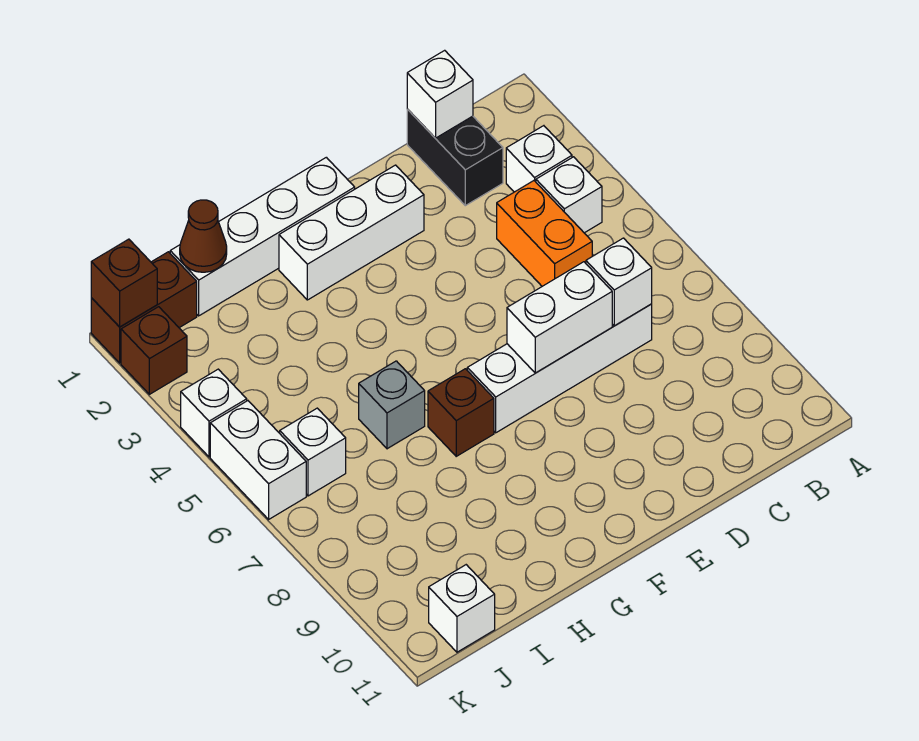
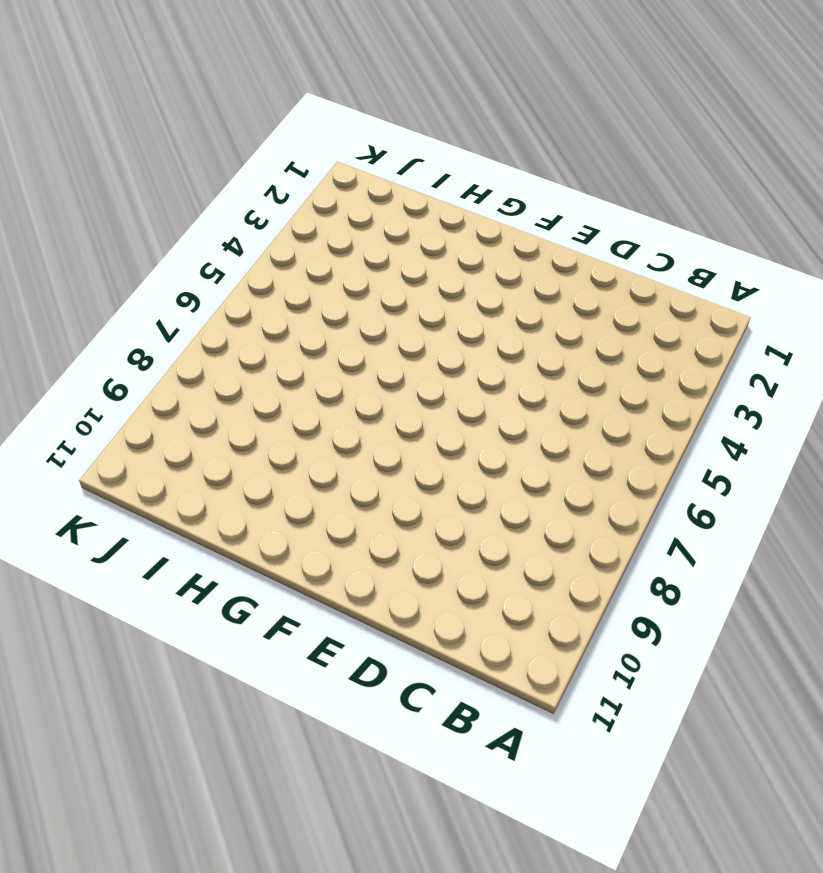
none -> white brick B3 level 1
none -> white brick B4 level 1
none -> black brick C1:C2 level 1

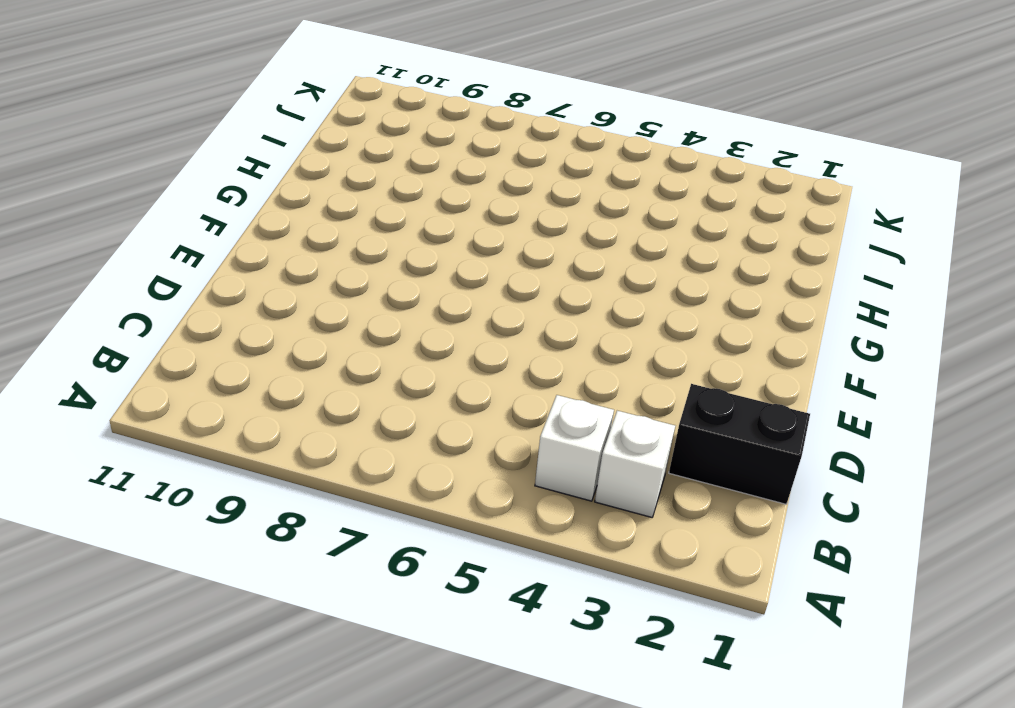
none -> orange brick C4:C5 level 1
none -> white brick C7:F7 level 1
none -> white brick E2:G2 level 1

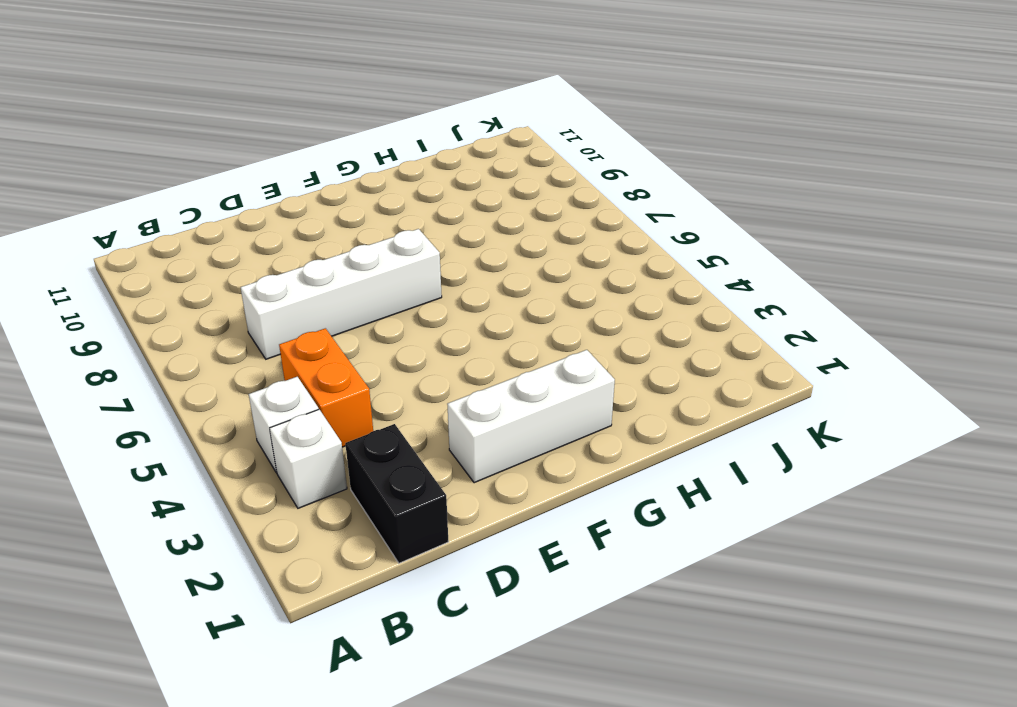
none -> white brick F1:I1 level 1
none -> brown brick G7 level 1
none -> grey brick H6 level 1

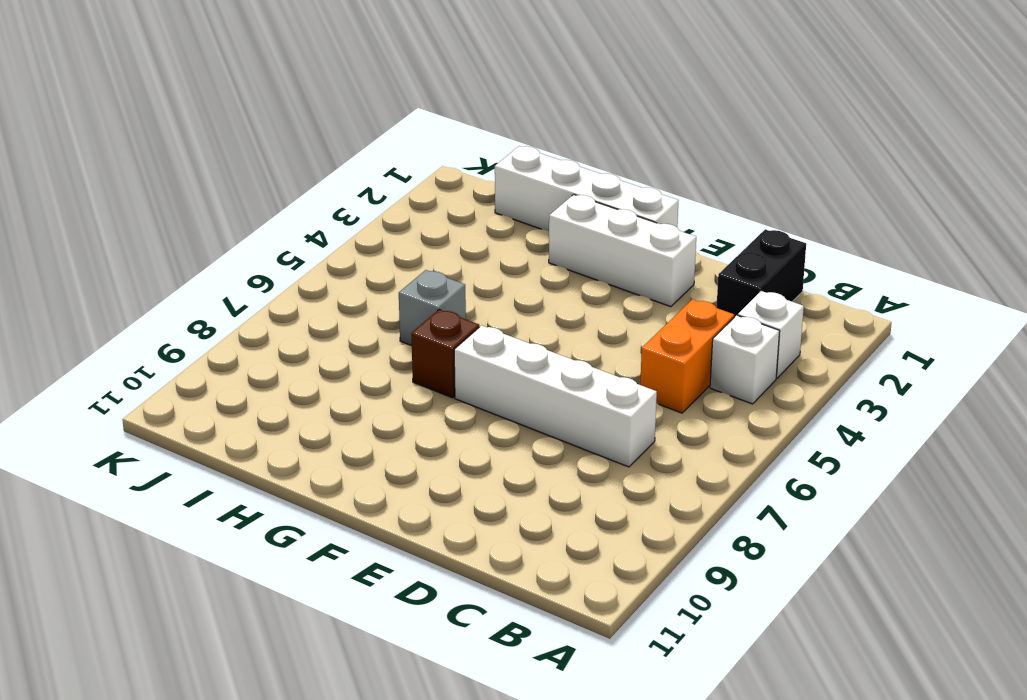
none -> brown brick J1:K1 level 1
none -> white brick J6 level 1
none -> white brick J11 level 1

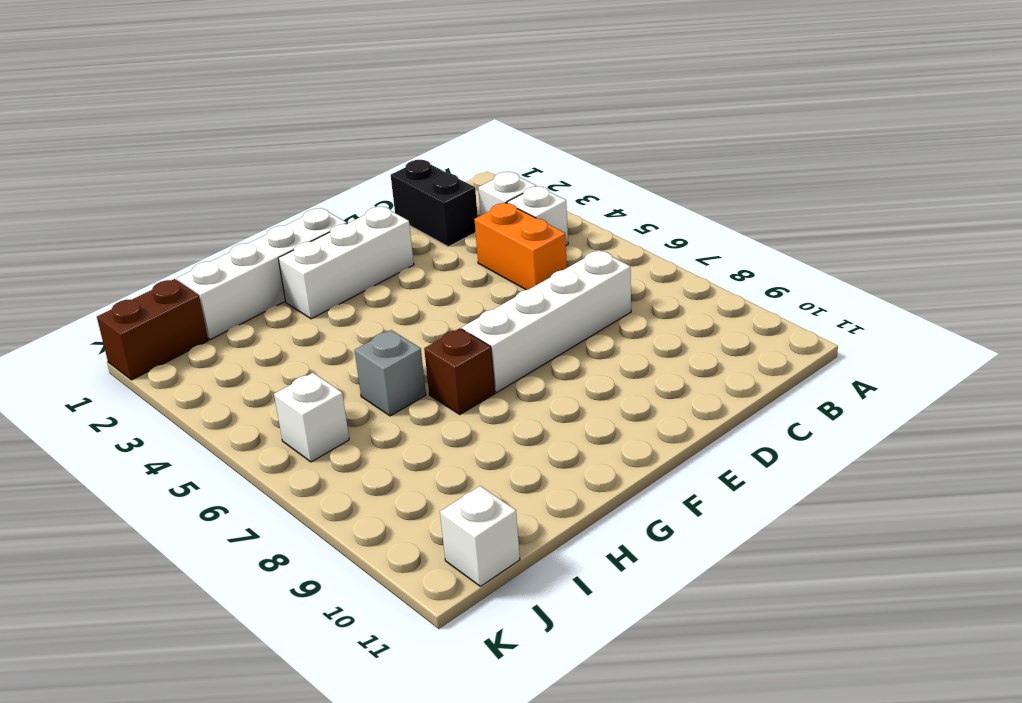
none -> brown brick K2 level 1
none -> white brick K4 level 1
none -> white brick K5:K6 level 1

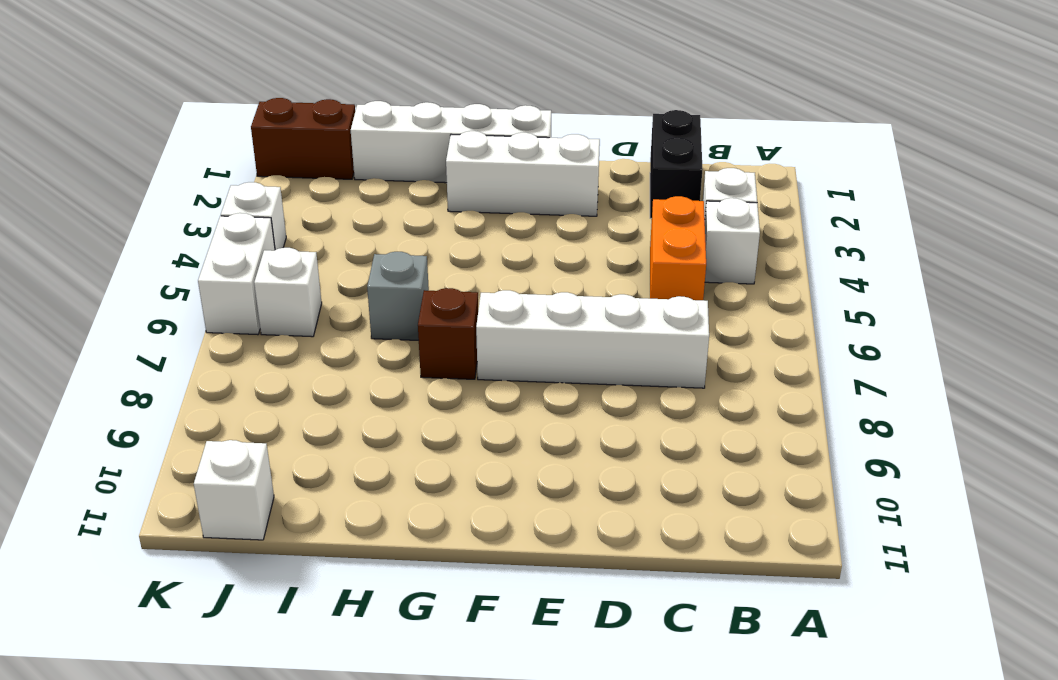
none -> brown brick K2 level 1
none -> white brick C1 level 2
none -> white brick C7 level 2

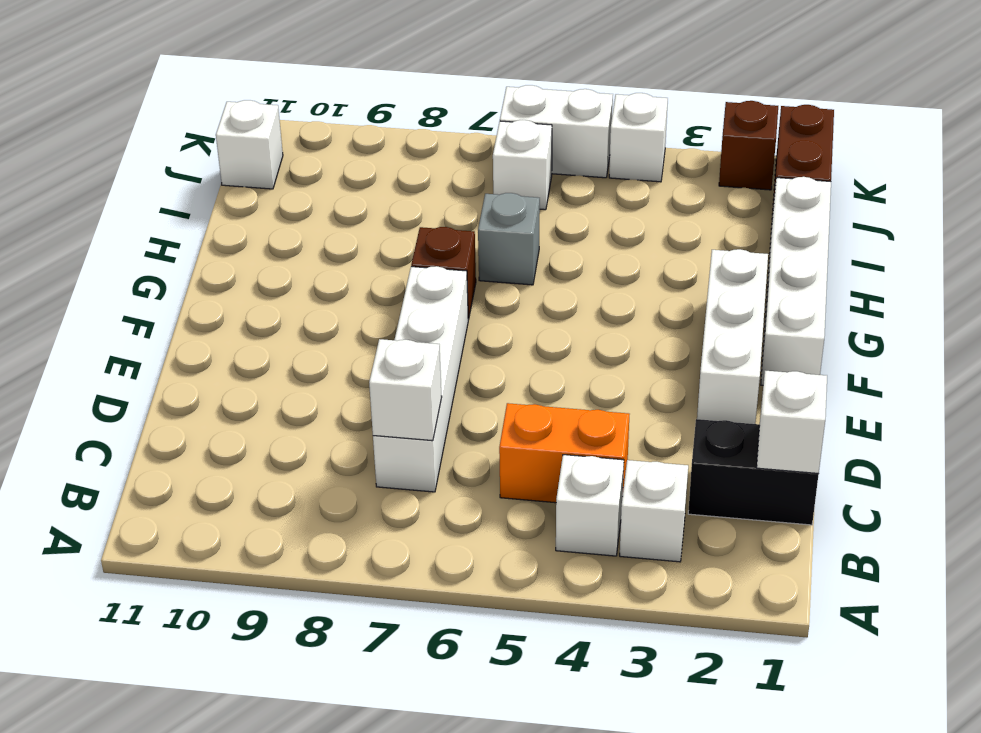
none -> white brick D7:E7 level 2
none -> brown cone I1 level 2
none -> brown brick K1 level 2

